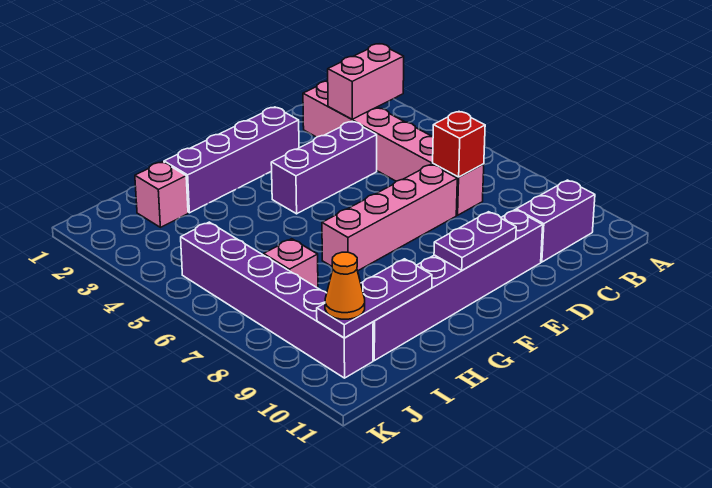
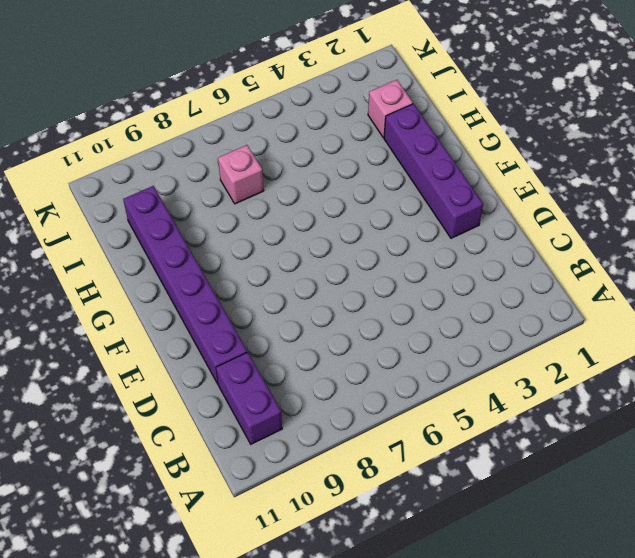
none -> pink brick C2:C7 level 1
none -> purple brick D4:F4 level 1
none -> pink brick D7:G7 level 1

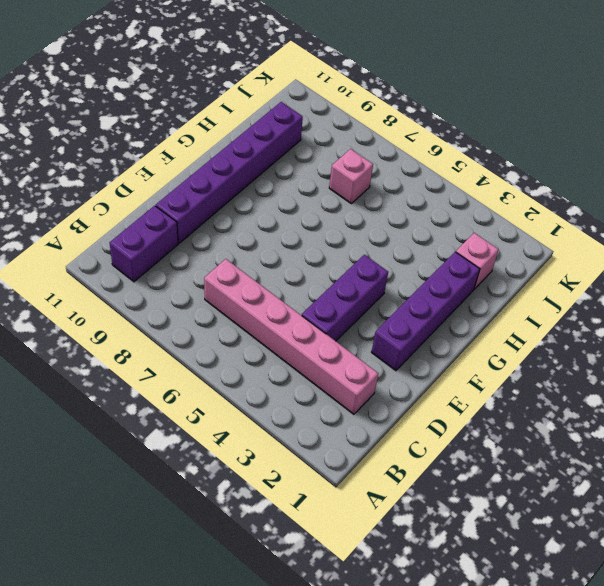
none -> pink brick D7:G7 level 1
none -> purple brick J5:J10 level 1
none -> pink brick B3:C3 level 2

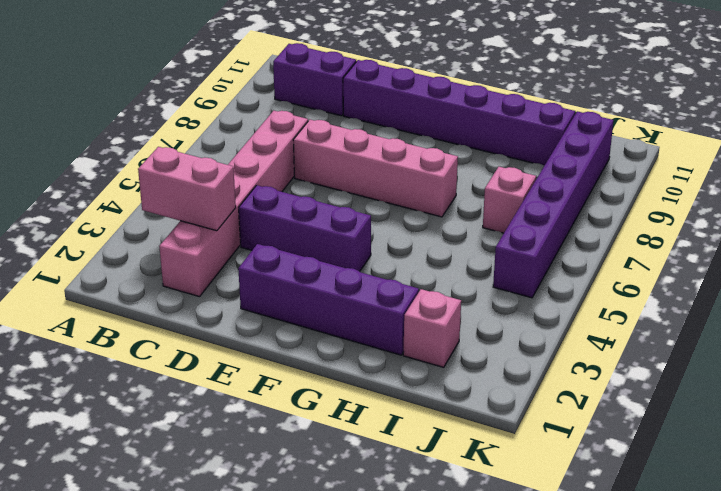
none -> red brick C7 level 2
none -> purple plate E10:F10 level 2
none -> purple plate H10:J10 level 2

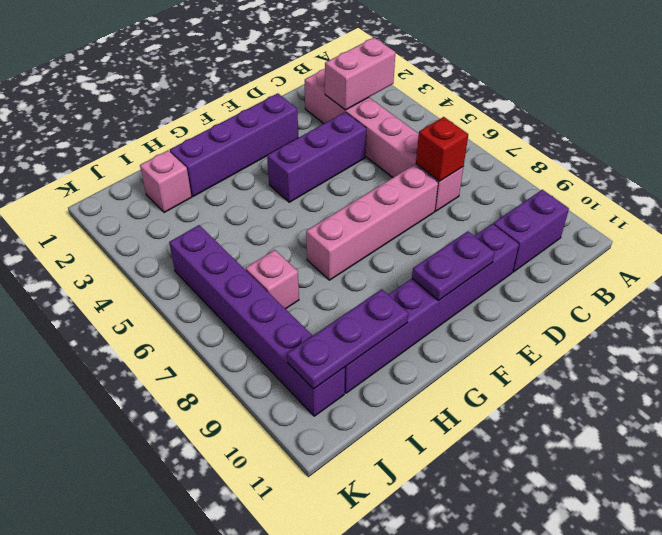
none -> orange cone J10 level 3

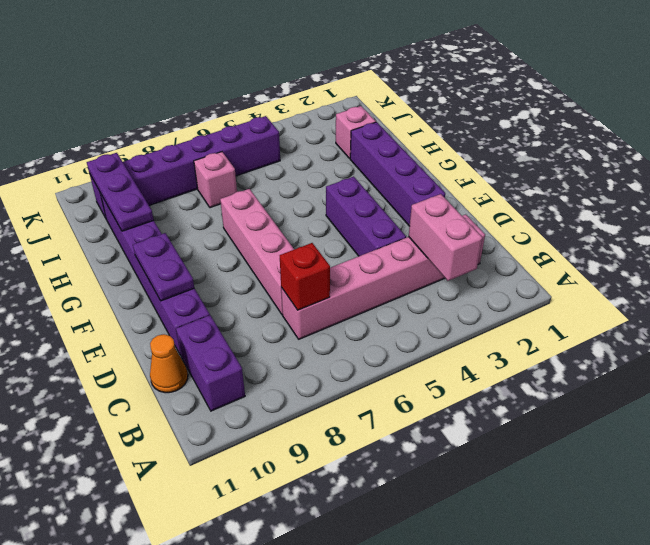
orange cone C11 level 1 -> orange cone J10 level 3

